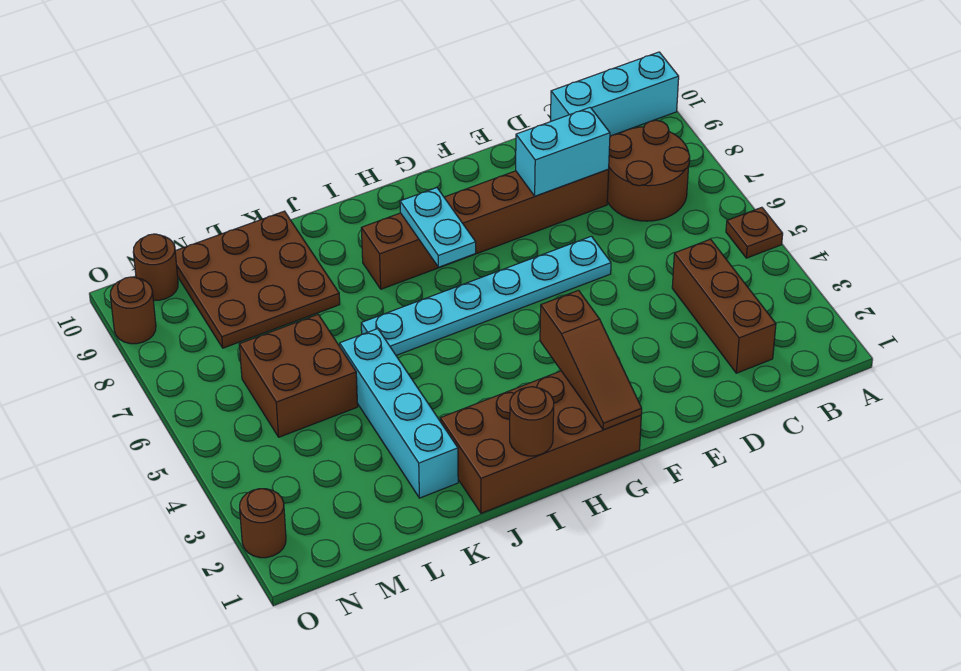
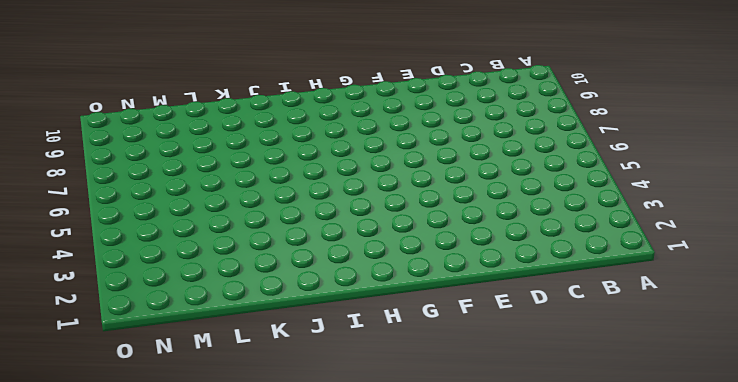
none -> brown plate A5 level 1
none -> cyan brick A10:C10 level 1
none -> brown round brick B7:C8 level 1

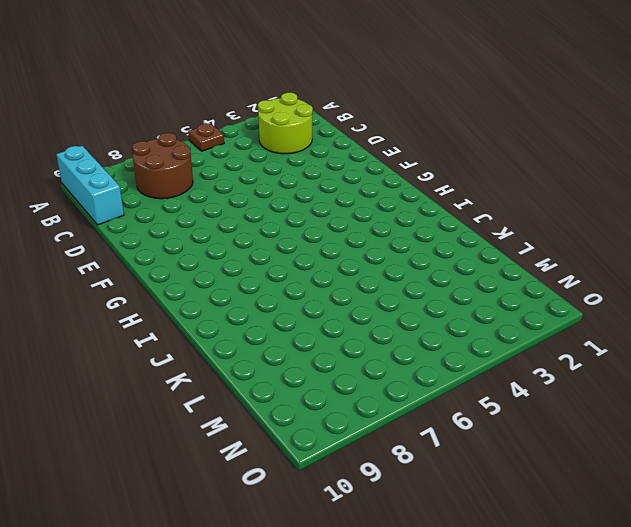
lime round brick B2:C3 level 1 -> brown brick C2:C4 level 1
none -> brown brick D8:I8 level 1
none -> cyan plate E6:J6 level 1
none -> brown brick G1:J2 level 1

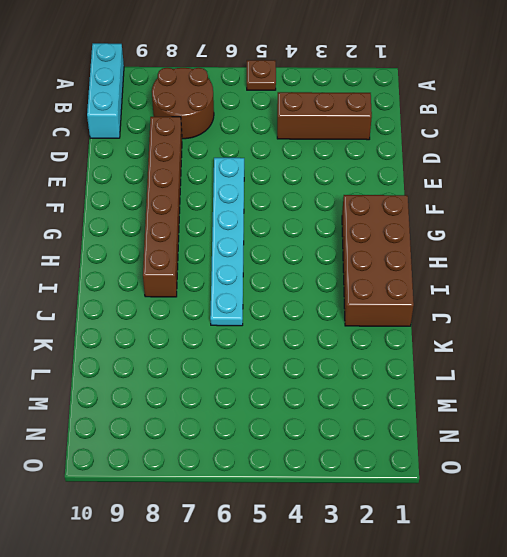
none -> cyan brick K2:K5 level 1
none -> brown plate K8:M10 level 1
none -> brown brick L5:M6 level 1

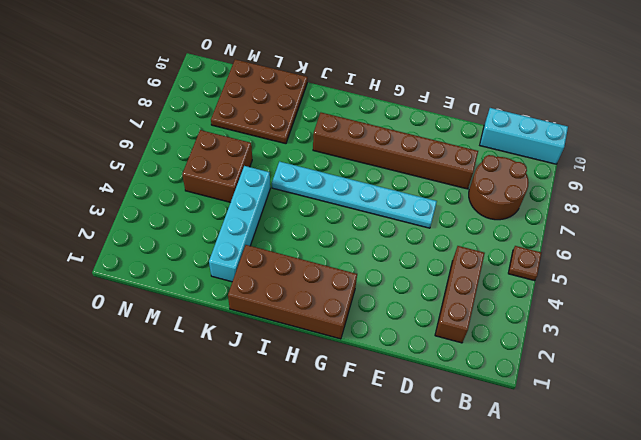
none -> brown round brick N10 level 1
none -> brown round brick O2 level 1
none -> brown round brick O9 level 1

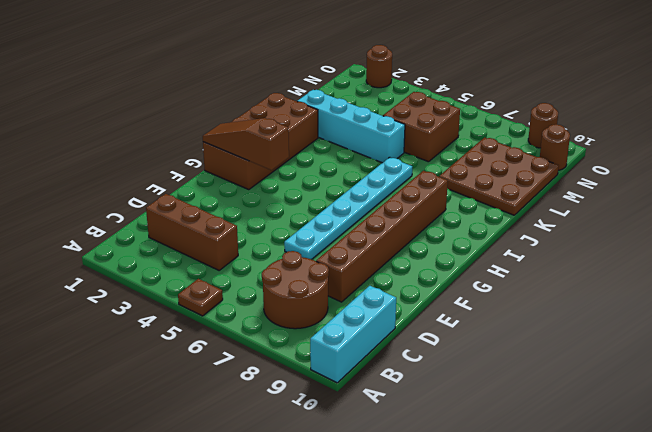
none -> cyan brick D8:E8 level 2
none -> cyan plate H7:H8 level 2
none -> brown round brick I1 level 2

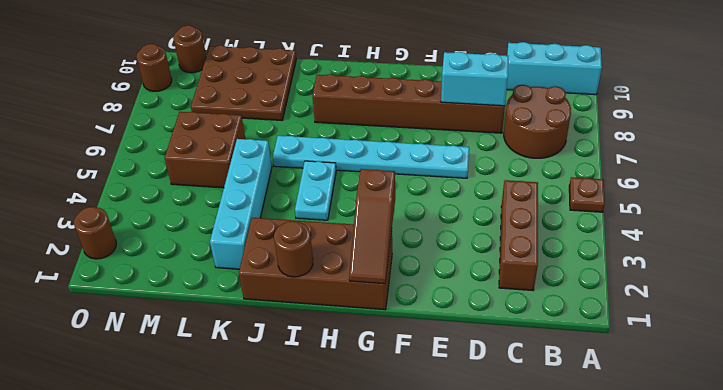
cyan plate I4:I5 level 1 -> cyan plate H7:H8 level 2

